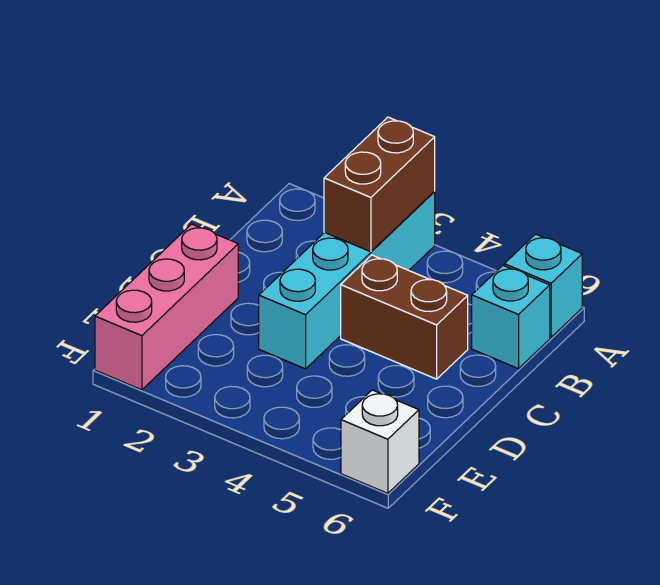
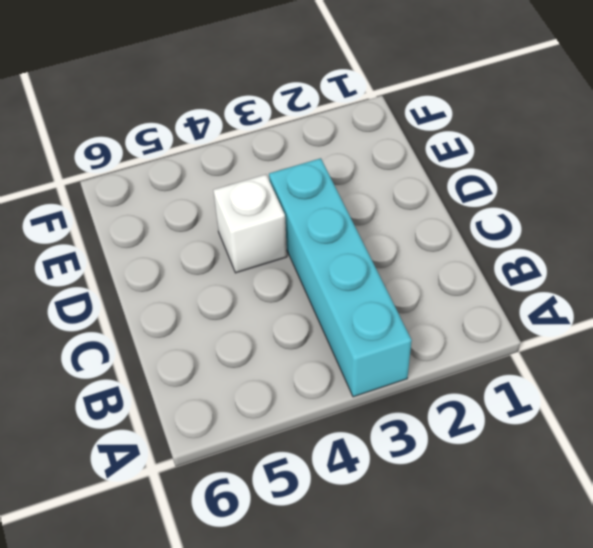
white brick D4 level 1 -> white brick F6 level 1
none -> cyan brick A6 level 1
none -> cyan brick B6 level 1

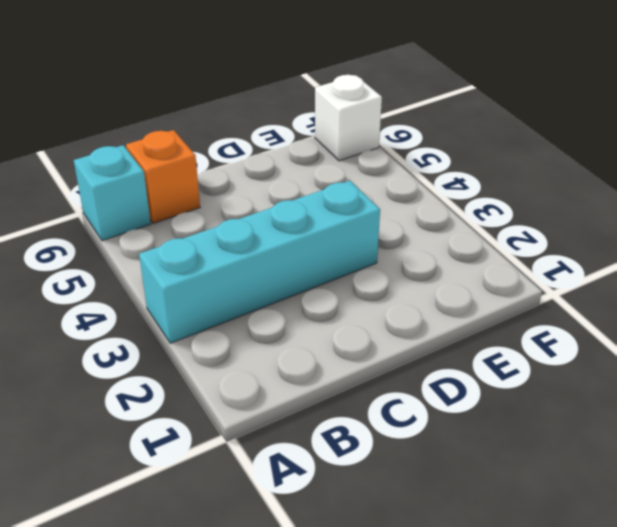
orange brick B6 level 1 -> cyan brick B6 level 1
none -> brown brick C4:C5 level 1
none -> pink brick D1:F1 level 1

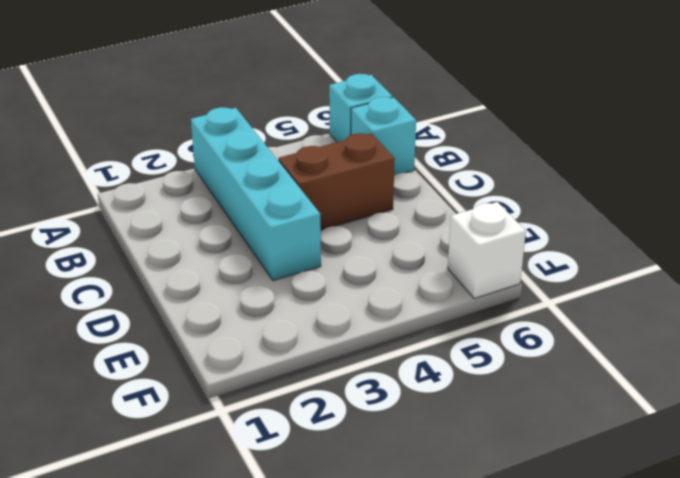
none -> pink brick D1:F1 level 1
none -> brown brick A3:B3 level 2

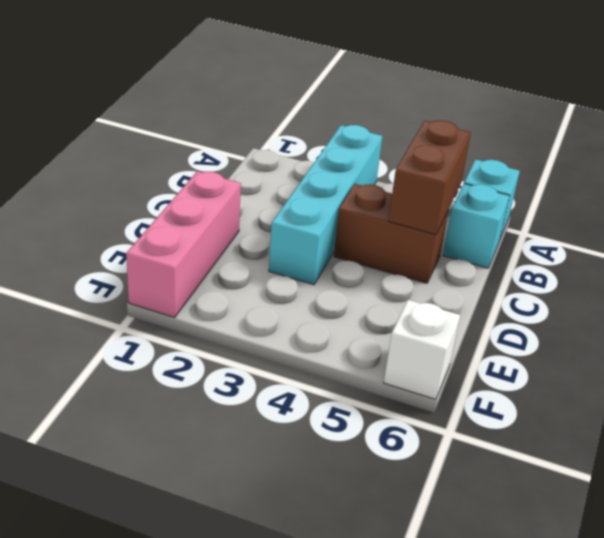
brown brick B5:C5 level 2 -> brown brick A3:B3 level 2

